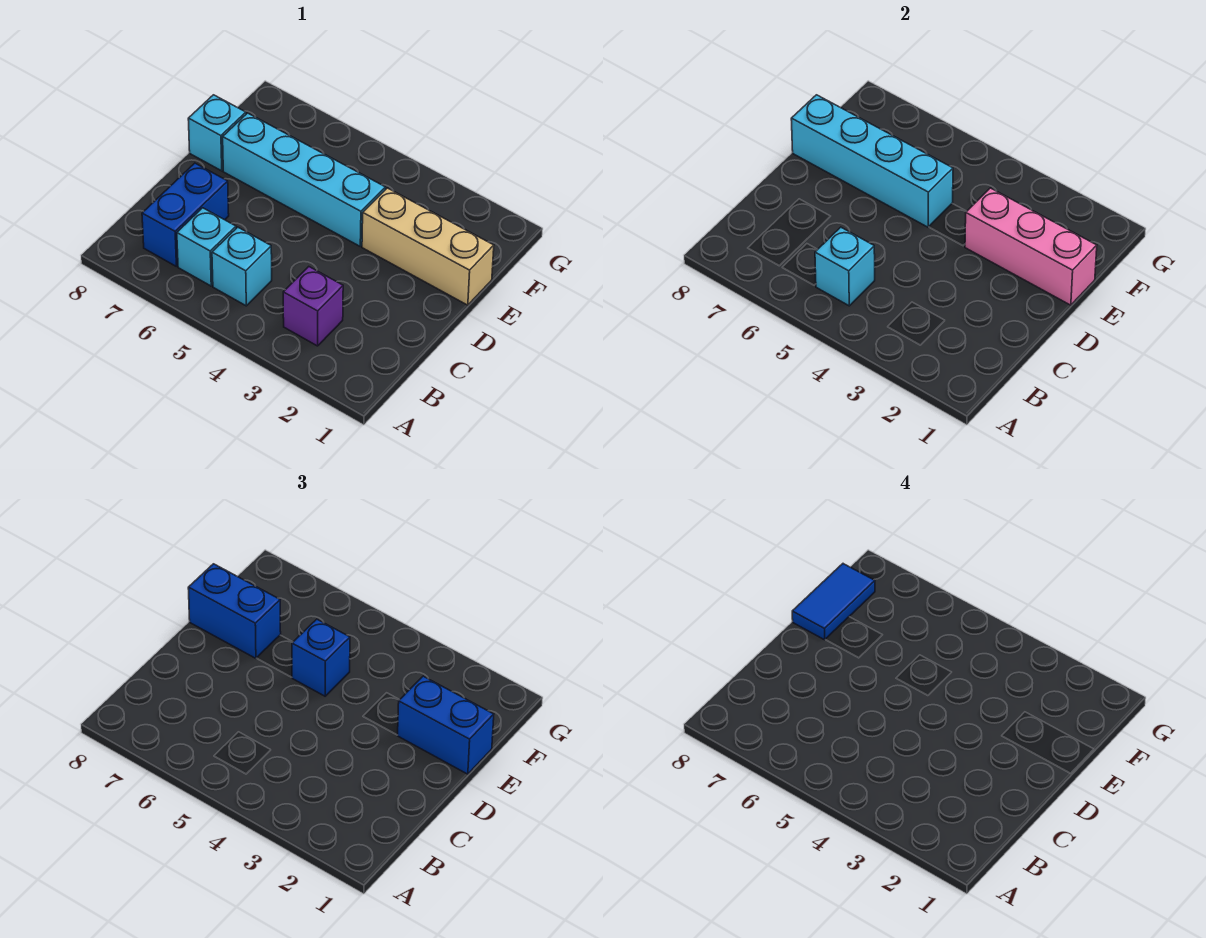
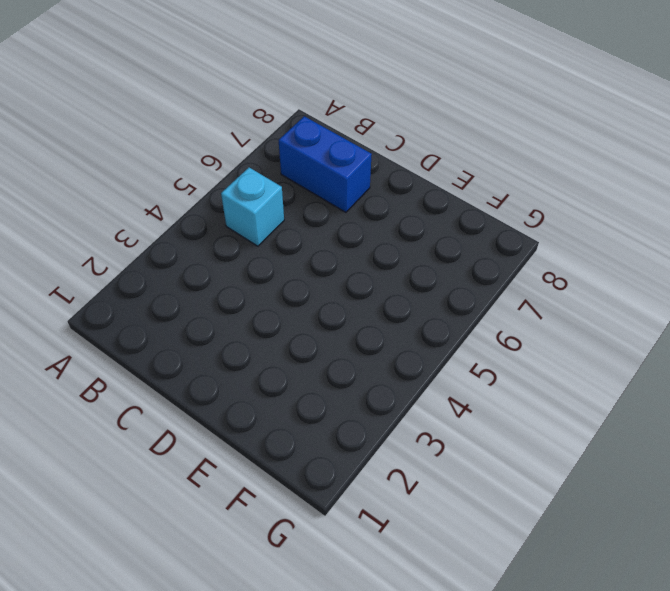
none -> purple brick B3 level 1
none -> cyan brick B6 level 1
none -> tan brick E1:E3 level 1

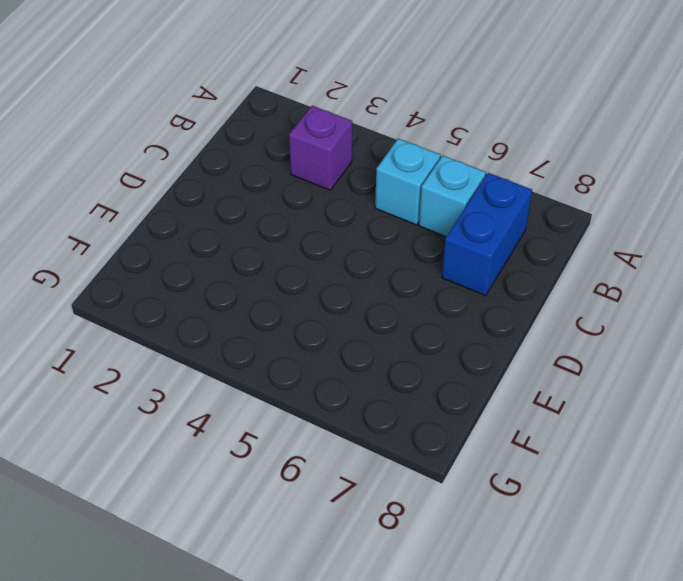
none -> tan brick E1:E3 level 1
none -> cyan brick E4:E7 level 1
none -> cyan brick E8 level 1

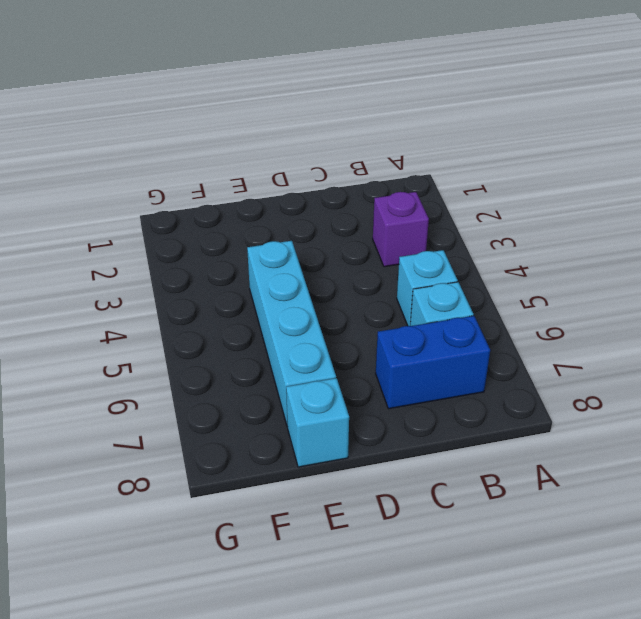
none -> tan brick E1:E3 level 1
none -> cyan brick B5 level 2
none -> pink brick E1:E3 level 2

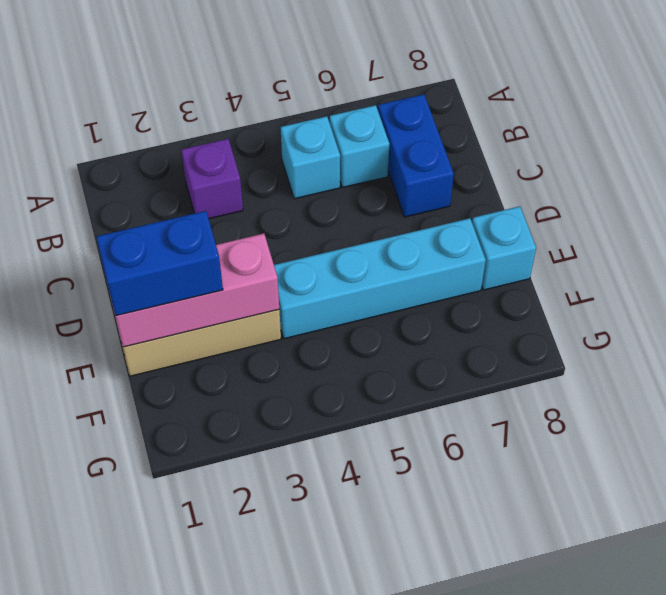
none -> cyan brick B5 level 2
none -> cyan brick E5:E8 level 2
none -> blue brick E5 level 3

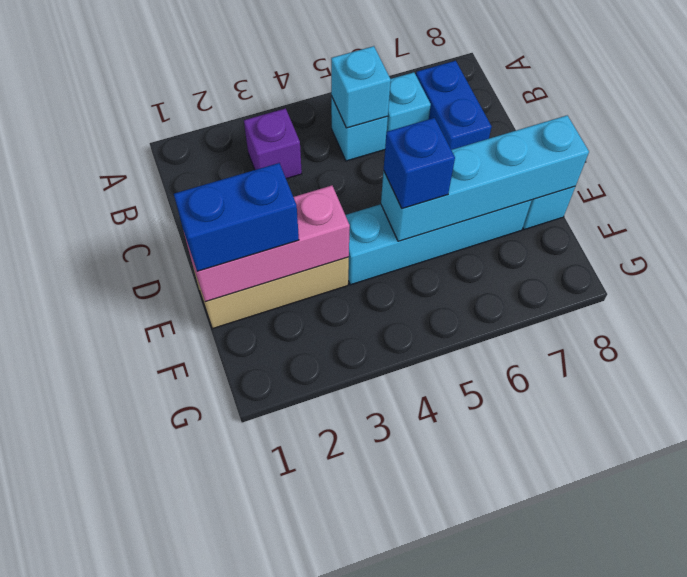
none -> blue brick E7:E8 level 3
none -> blue tile E8:F8 level 4

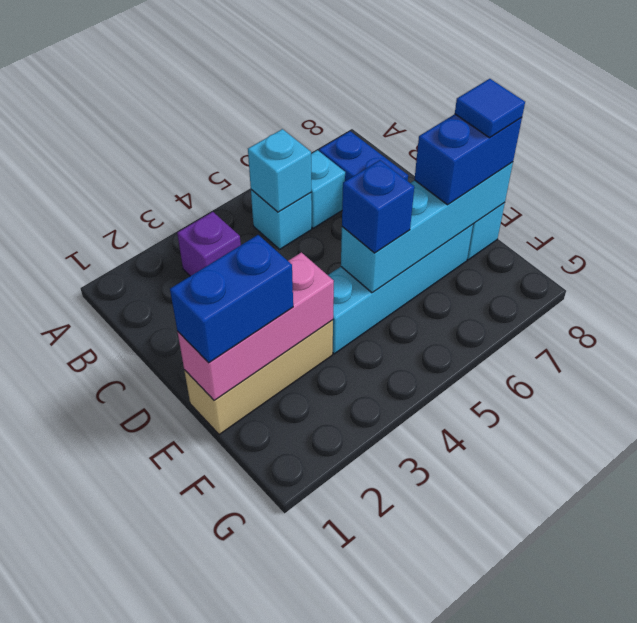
blue tile E8 level 4 -> blue tile E8:F8 level 4

